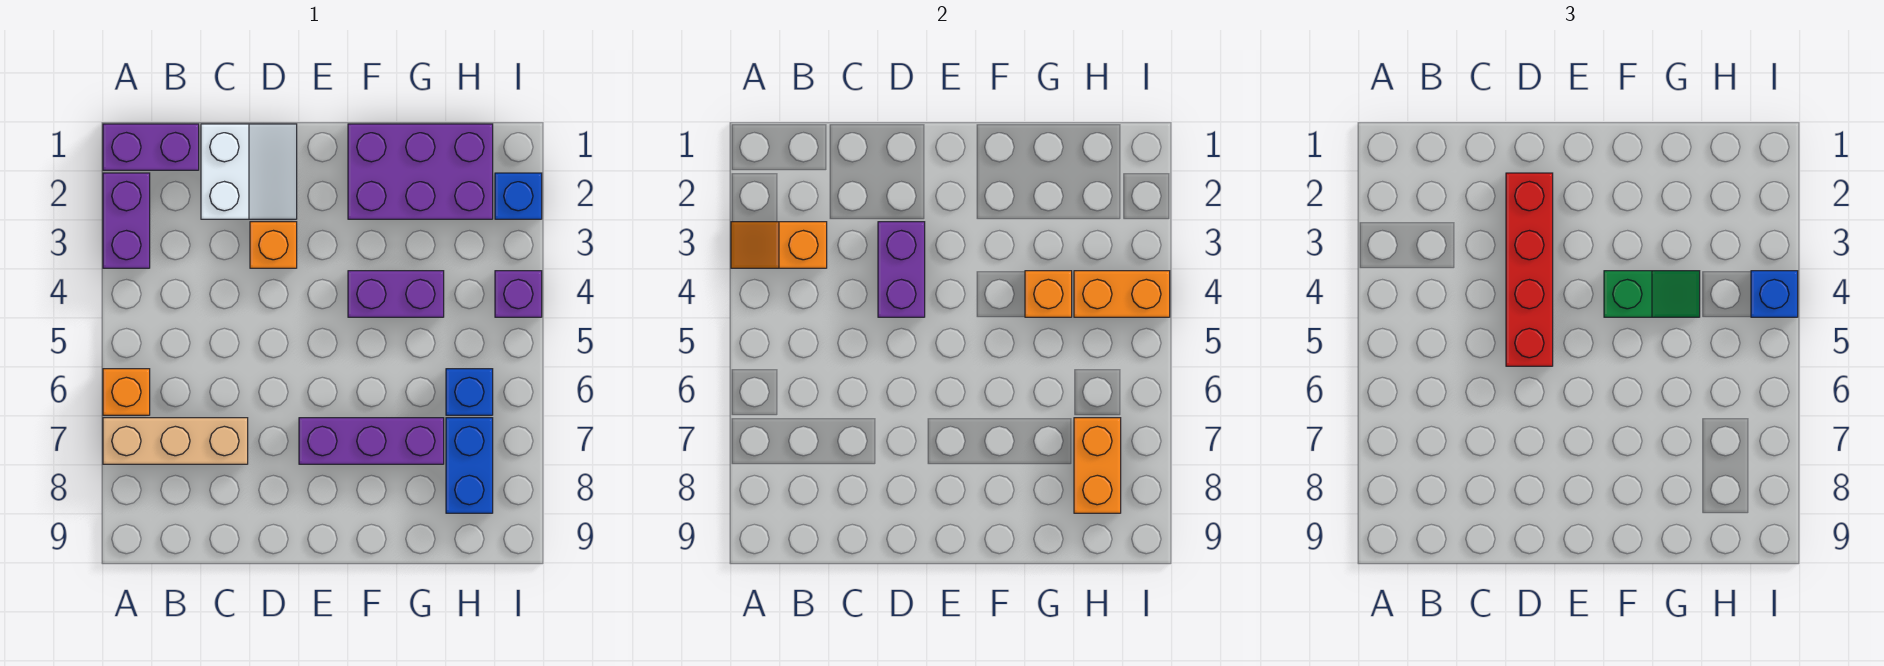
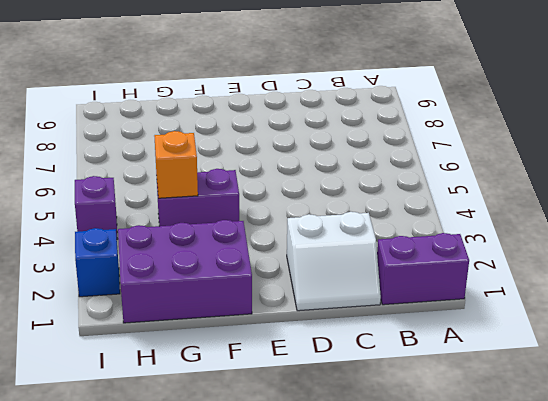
white slope C1:D2 level 1 top 2 -> white slope C1:D2 level 1 top C
none -> purple brick A2:A3 level 1
none -> orange brick A6 level 1
none -> tan brick A7:C7 level 1

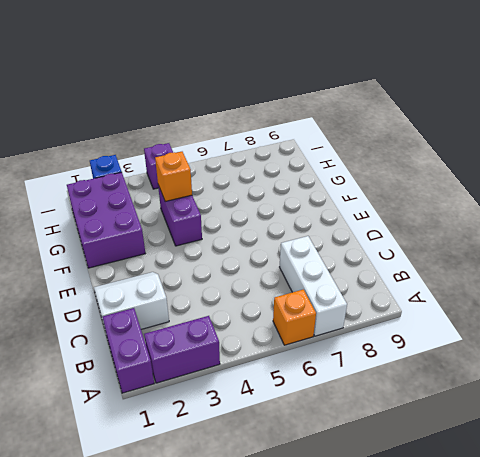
white brick A7:C7 level 1 -> tan brick A7:C7 level 1
none -> orange brick D3 level 1
none -> purple brick E7:G7 level 1
none -> blue brick H6 level 1

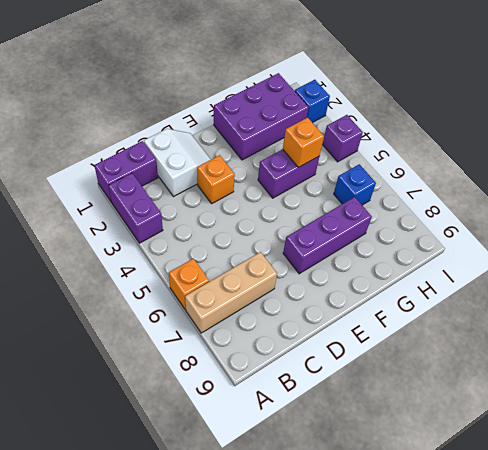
none -> blue brick H7:H8 level 1
none -> orange slope A3:B3 level 2 top B
none -> purple brick D3:D4 level 2

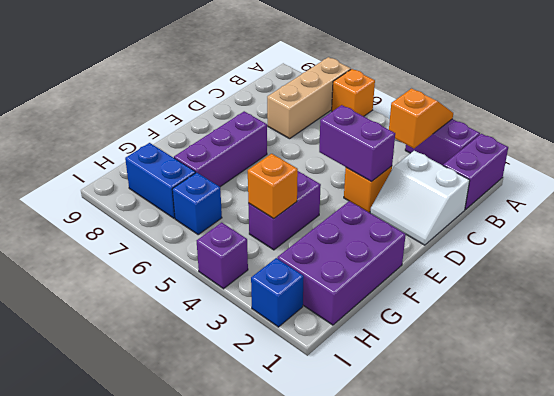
none -> orange brick H4:I4 level 2
none -> orange brick H7:H8 level 2
none -> red brick D2:D5 level 3

